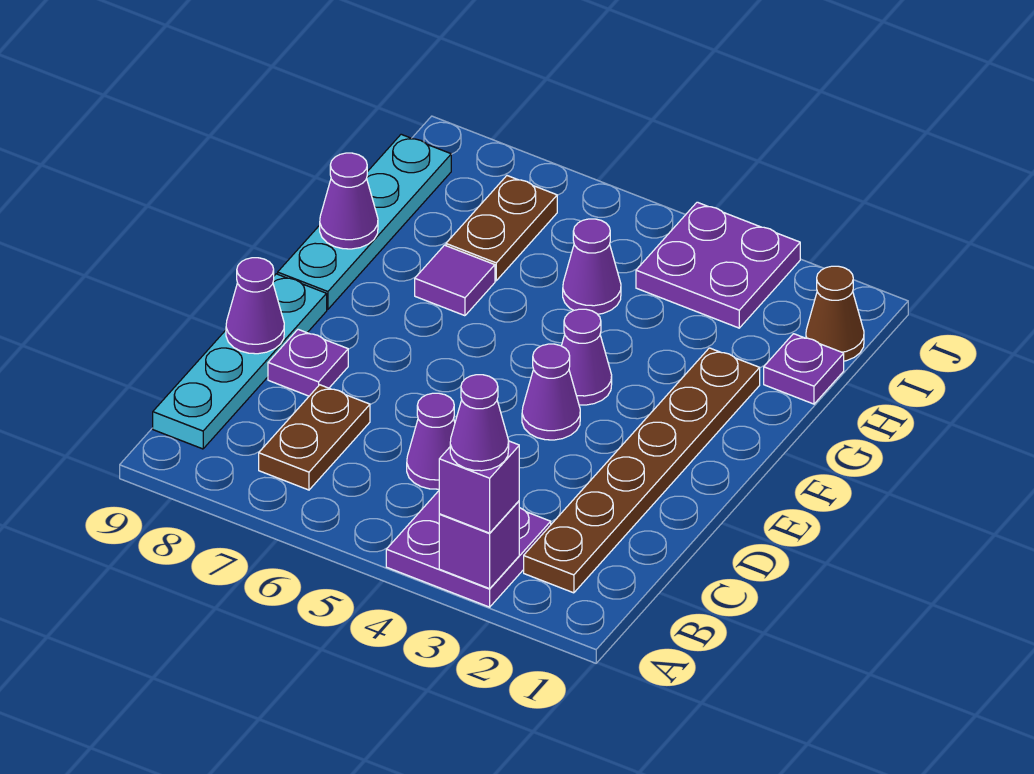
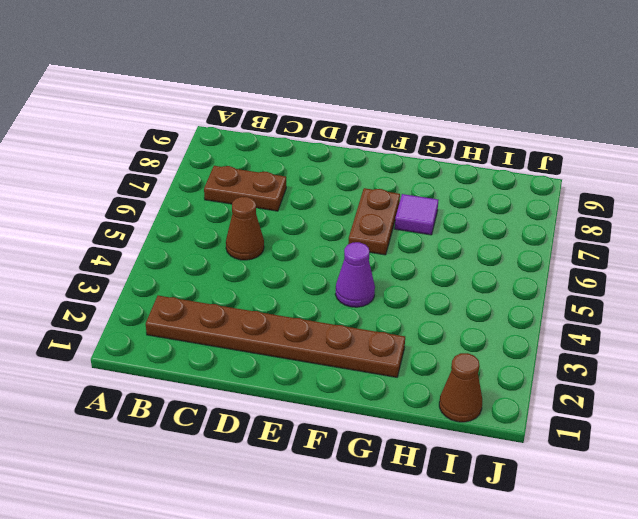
brown cone C5 level 1 -> purple cone C5 level 1
brown plate F6:F7 level 1 -> brown plate H7:I7 level 1
none -> purple plate A3:B4 level 1
none -> cyan plate B9:E9 level 1
none -> purple plate D8 level 1

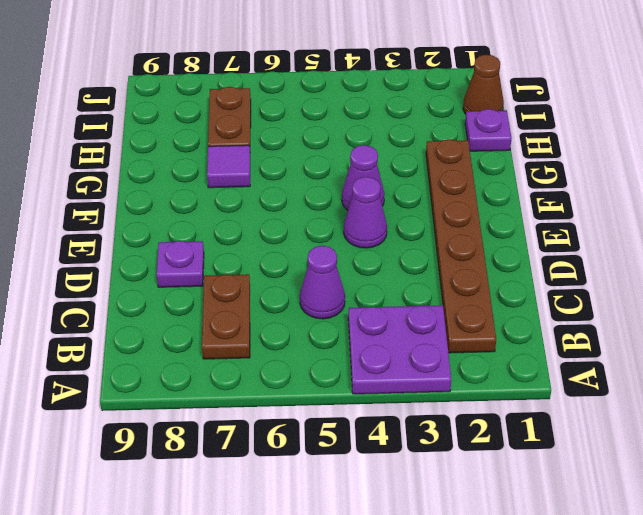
none -> cyan plate B9:E9 level 1
none -> cyan plate F9:I9 level 1
none -> purple cone H5 level 1

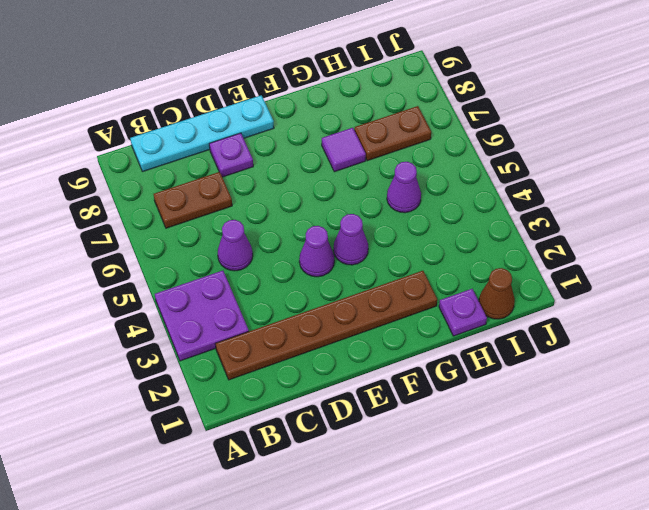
none -> cyan plate F9:I9 level 1
none -> purple plate I3:J4 level 1
none -> purple brick A3 level 2

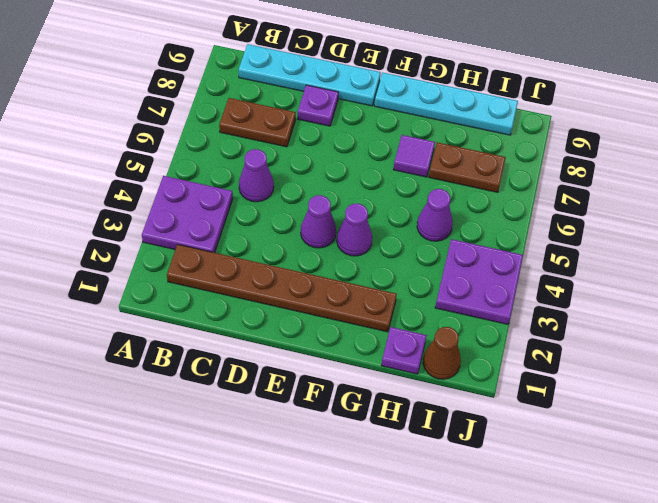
none -> purple brick A3 level 2
none -> purple cone D9 level 2
none -> purple cone G9 level 2

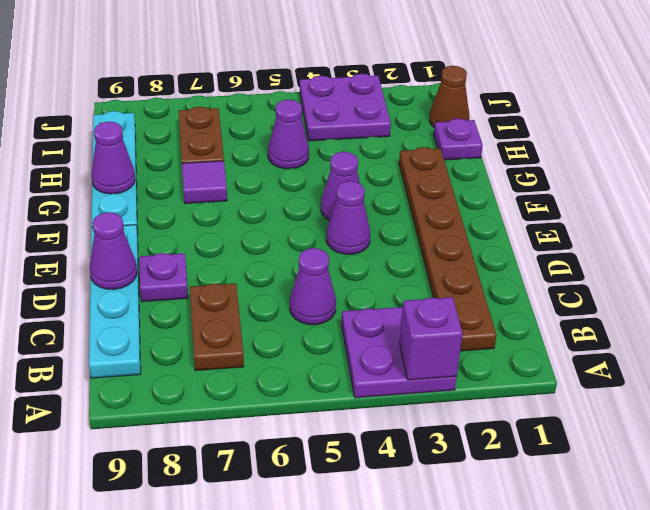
none -> purple brick A3 level 3
none -> purple cone A3 level 4

